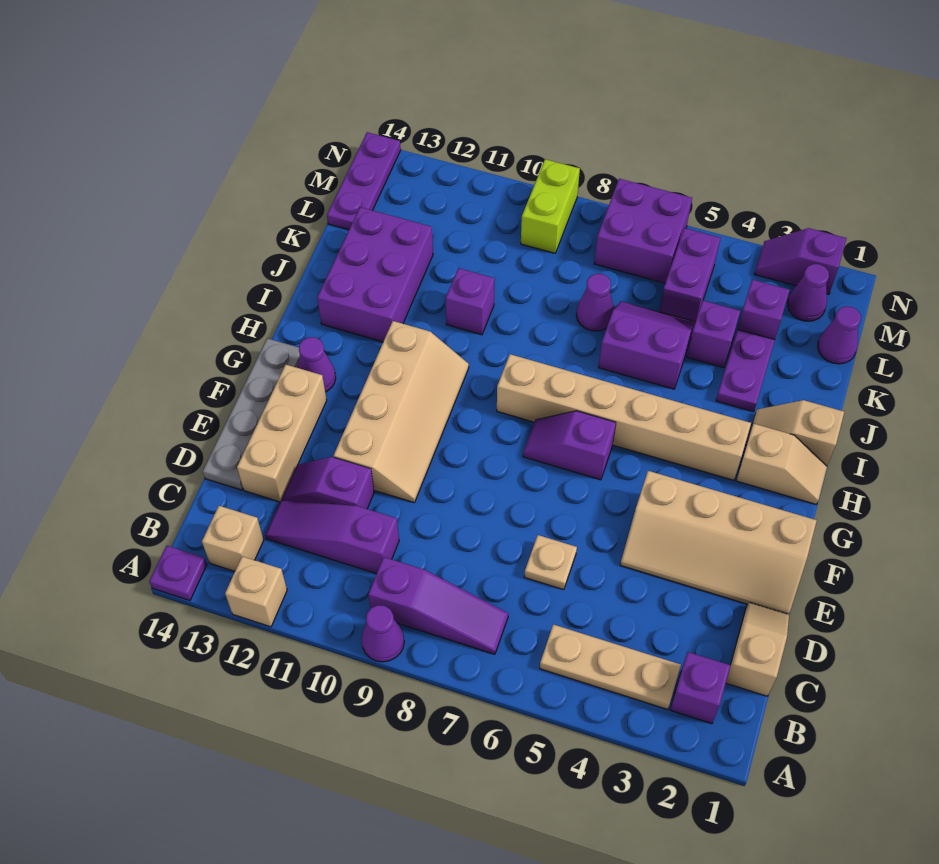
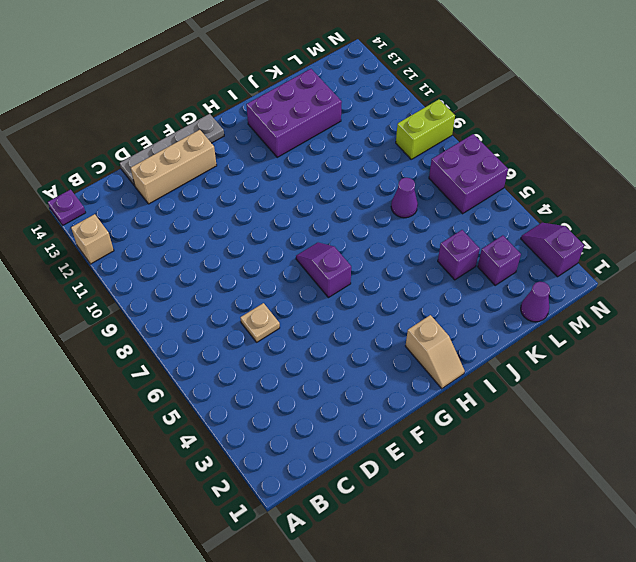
none -> purple cone A9 level 1
none -> purple brick B2 level 1
none -> tan plate B3:B5 level 1
none -> purple slope B7:B9 level 1 top 9

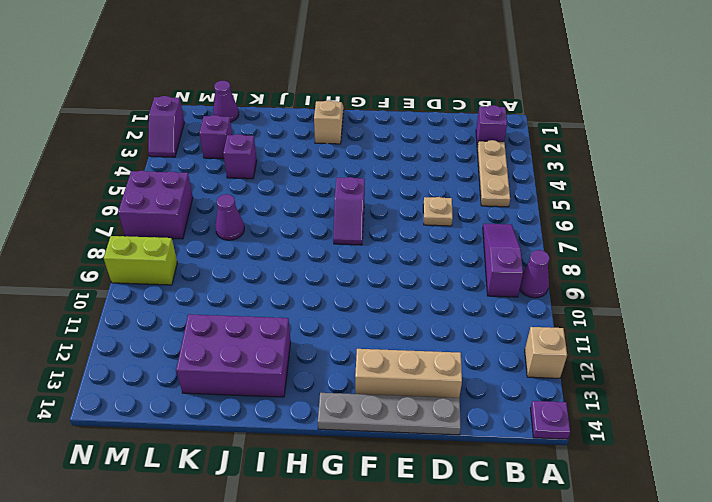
none -> tan brick B13 level 1
none -> tan slope C1:D1 level 1 top C
none -> purple slope C10:C12 level 1 top 10
none -> purple slope D11:D12 level 1 top 11

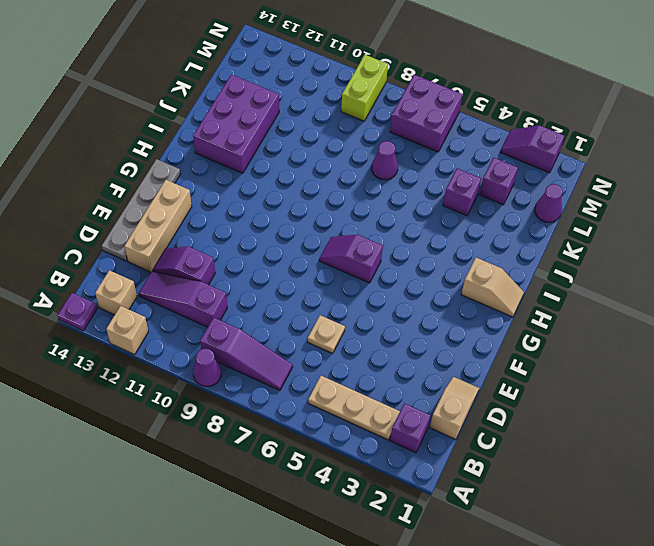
none -> tan slope E1:F4 level 1 top F
none -> tan slope E10:H11 level 1 top 11
none -> purple cone G13 level 1
none -> tan brick H3:H8 level 1

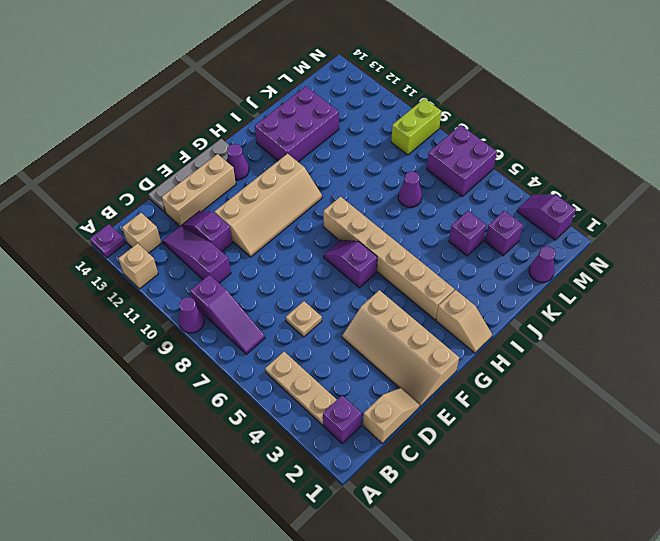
none -> tan slope I1:I2 level 1 top 1
none -> purple plate J3:K3 level 1
none -> purple slope J5:K6 level 1 top J
none -> purple brick J10 level 1

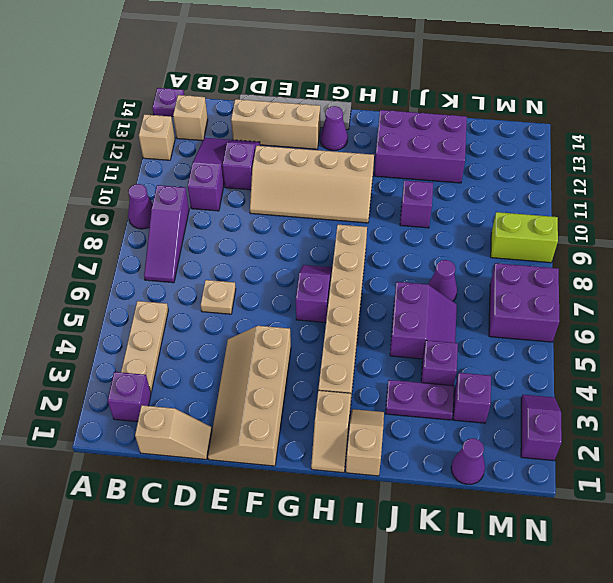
none -> purple brick L5:M5 level 1
none -> purple plate L14:N14 level 1
none -> purple cone M2 level 1

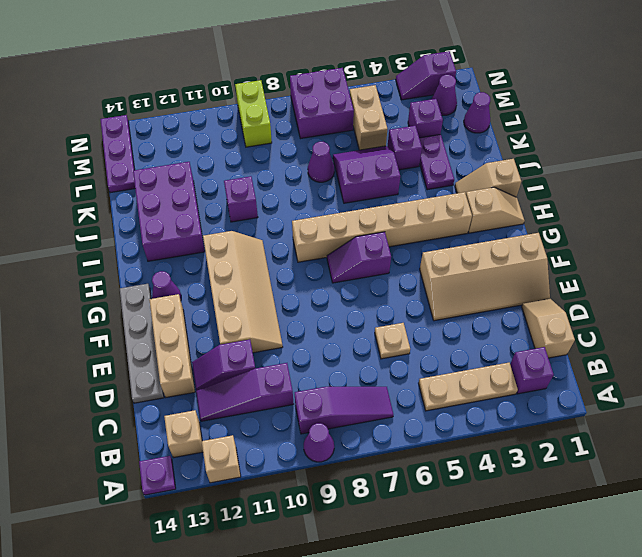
tan brick L5:M5 level 1 -> purple brick L5:M5 level 1

